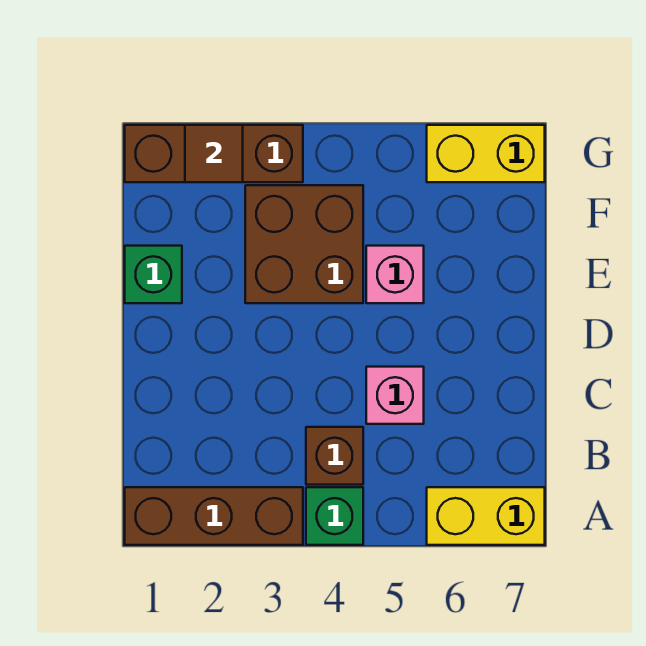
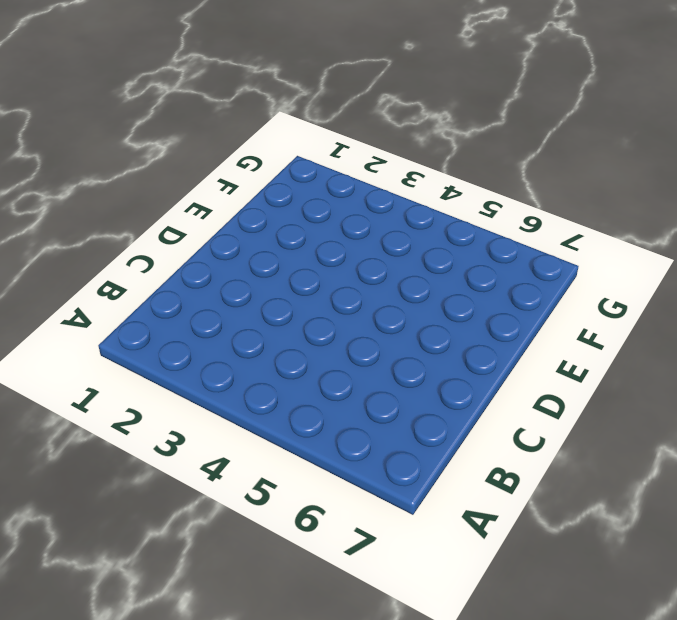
none -> brown brick A1:A3 level 1
none -> green brick A4 level 1

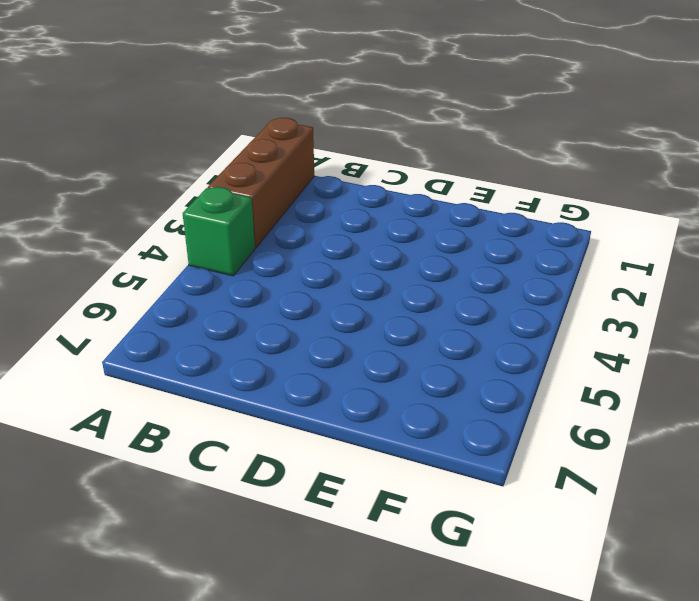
none -> yellow brick A6:A7 level 1
none -> brown brick B4 level 1

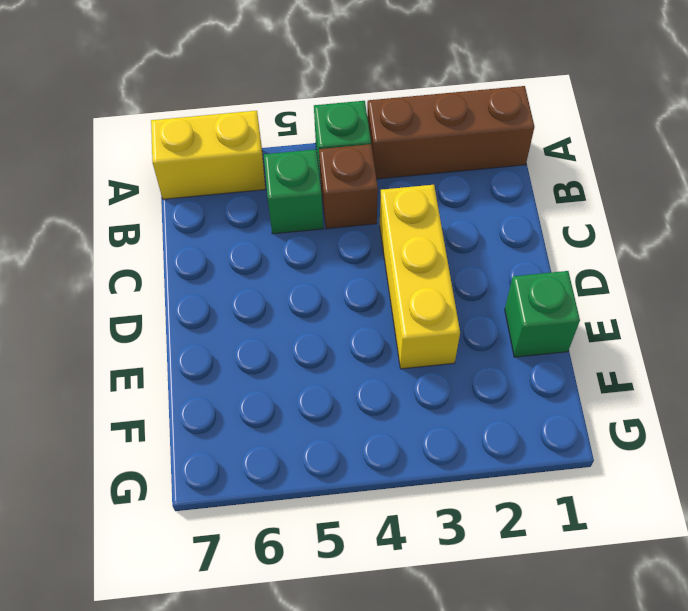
green brick B5 level 1 -> none
yellow brick C3:E3 level 1 -> brown brick E3:F4 level 1
none -> pink brick C5 level 1
none -> pink brick E5 level 1

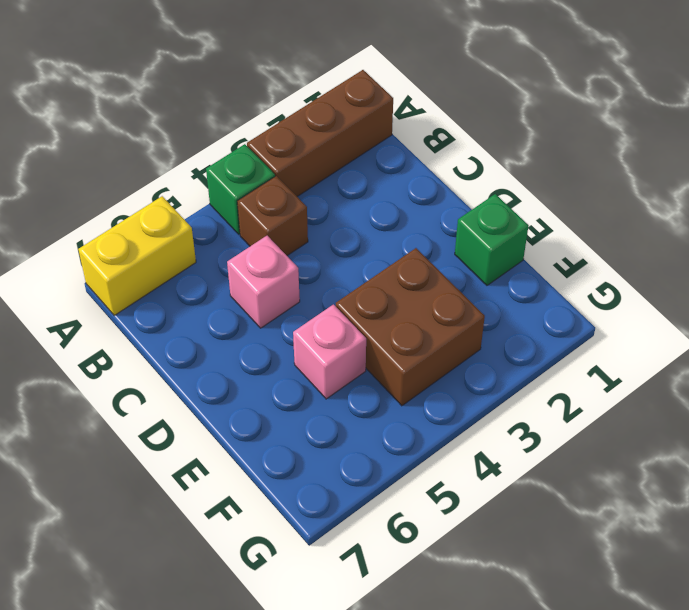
none -> brown brick G1:G3 level 1
none -> yellow brick G6:G7 level 1

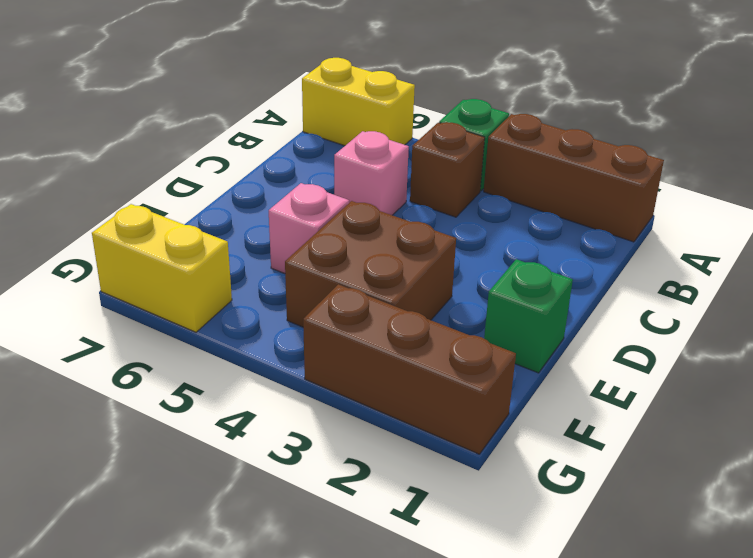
none -> brown tile G2 level 2

